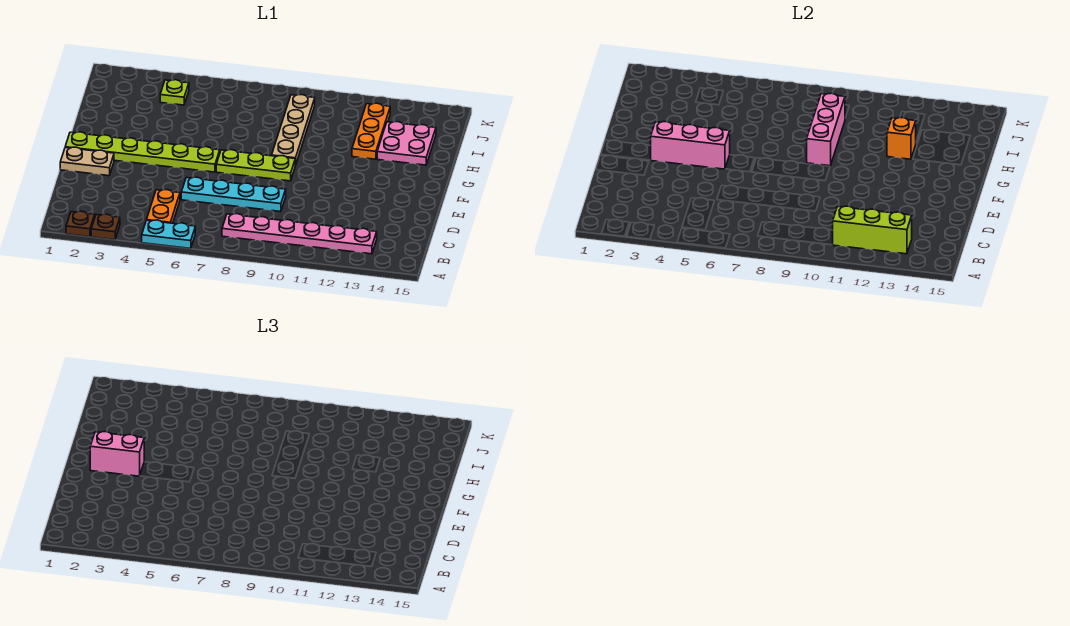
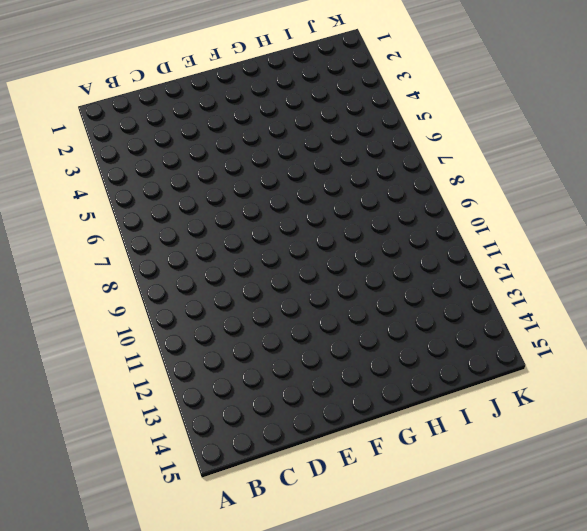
none -> brown plate A2 level 1
none -> brown plate A3 level 1
none -> cyan plate A5:A6 level 1

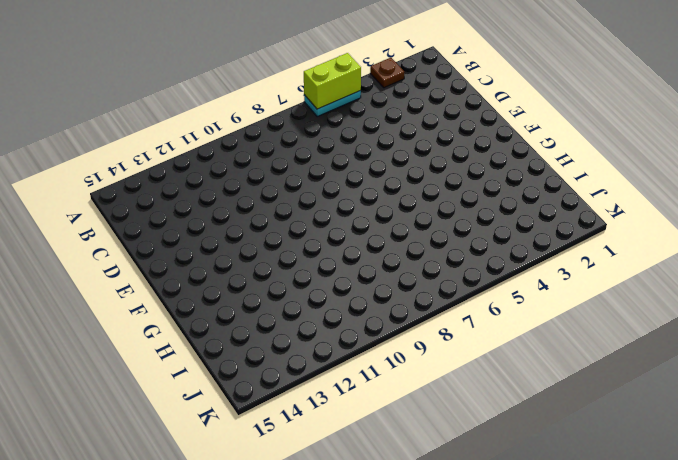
lime brick A5:A6 level 2 -> none
none -> brown plate A2 level 1
none -> orange plate B5:C5 level 1
none -> pink plate B8:B13 level 1

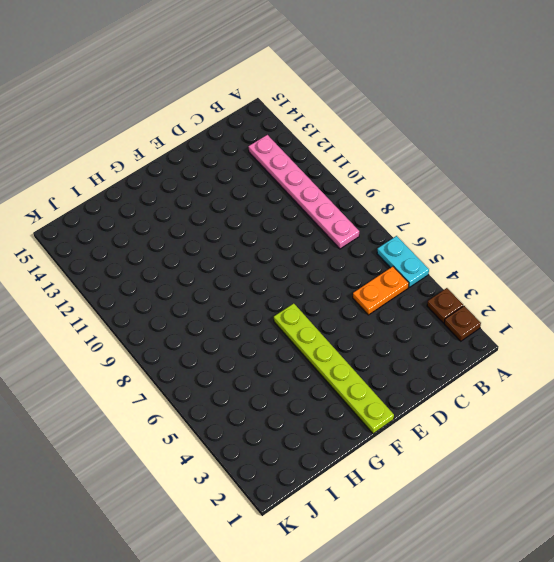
none -> cyan plate D6:D9 level 1
none -> tan plate E1:E2 level 1
none -> lime plate F7:F9 level 1

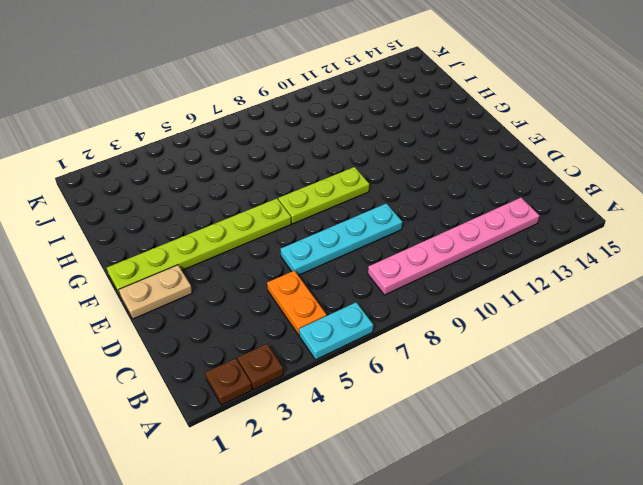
none -> tan plate G9:J9 level 1
none -> orange plate H12:J12 level 1
none -> pink plate H13:I14 level 1

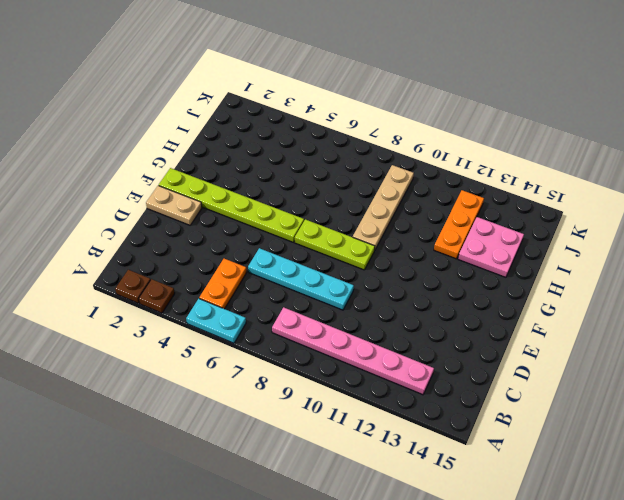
none -> lime plate J4 level 1
none -> lime brick B11:B13 level 2
none -> pink brick F3:F5 level 2

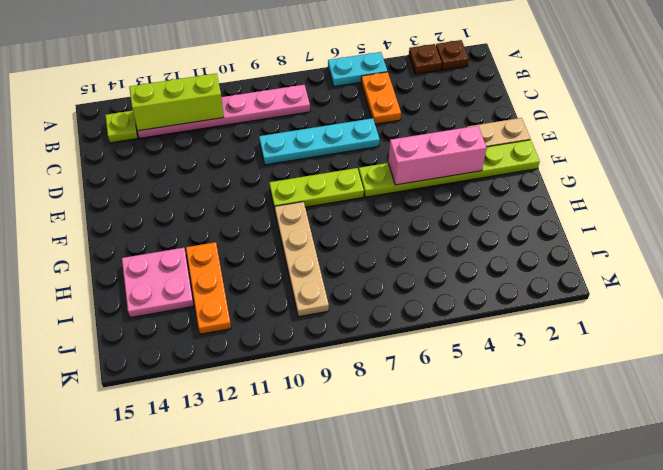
lime plate B14 level 1 -> lime plate J4 level 1
none -> pink brick G9:I9 level 2
none -> orange brick H12 level 2
none -> pink brick F2:F3 level 3

